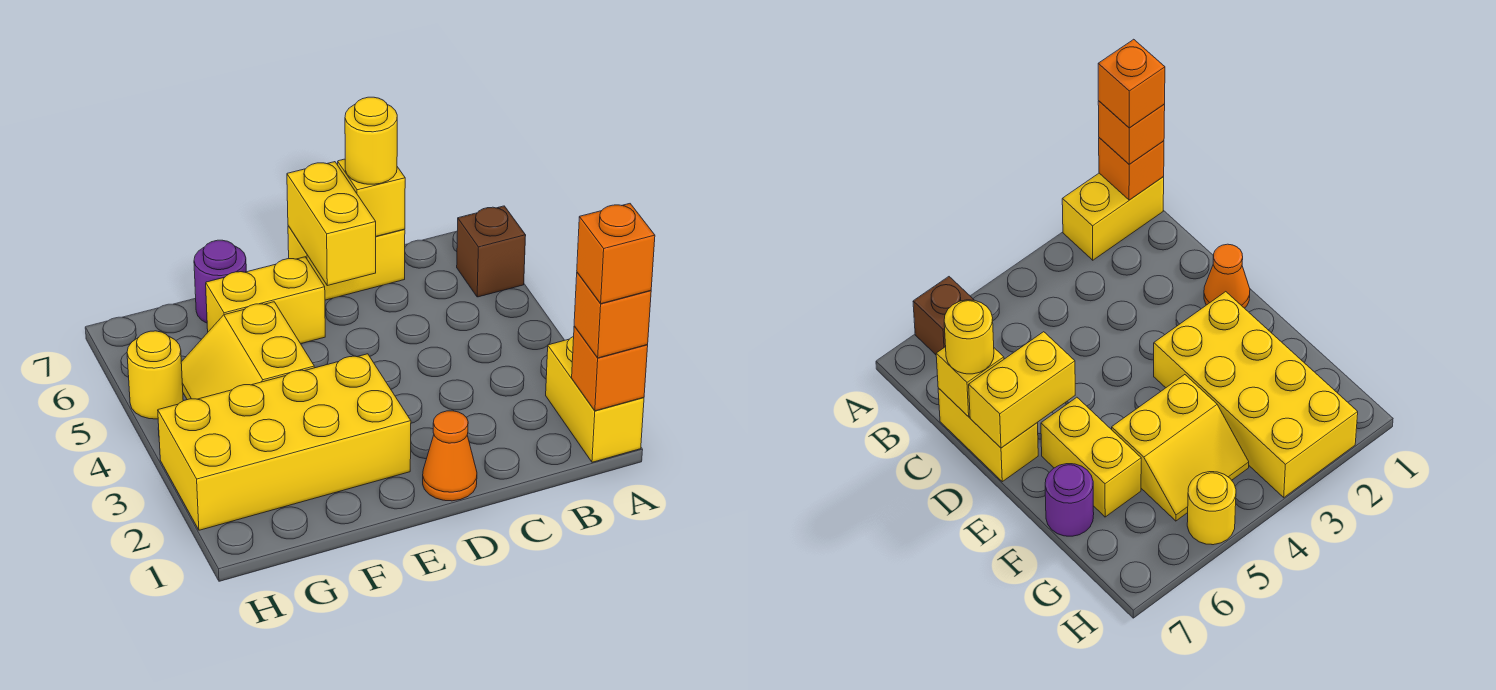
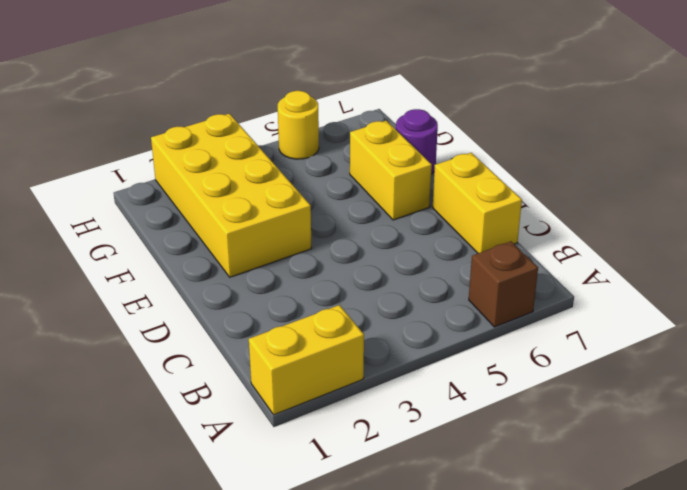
none -> orange cone D1 level 1
none -> yellow slope F4:G5 level 1 top F
none -> orange brick A1 level 2

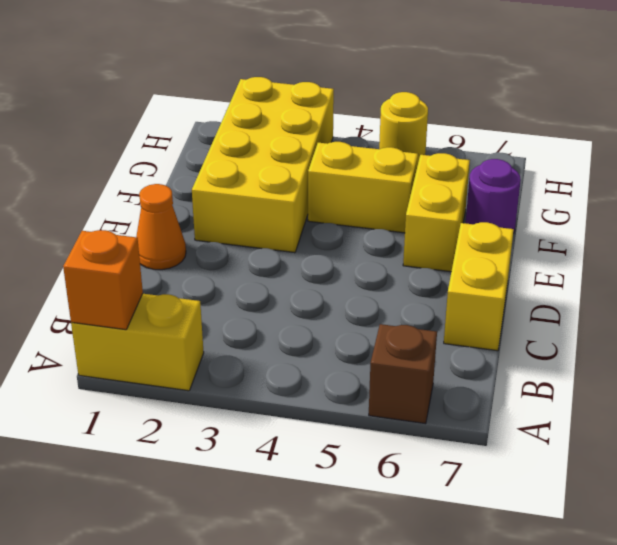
none -> yellow brick C7 level 2
none -> yellow brick D6:D7 level 2
none -> orange brick A1 level 3

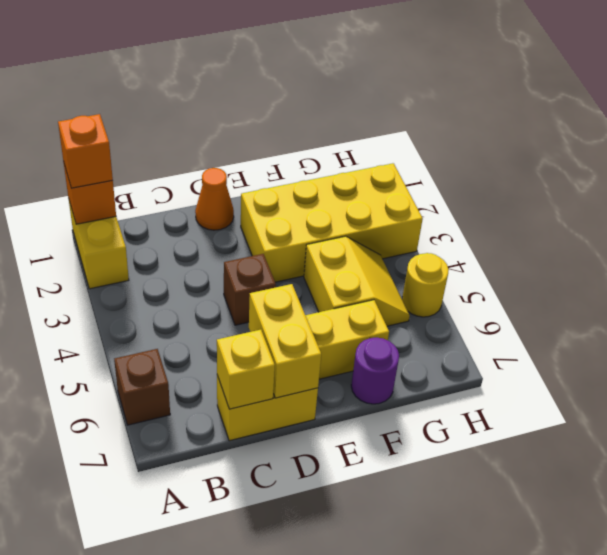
brown brick D4 level 1 -> none
none -> yellow round brick C7 level 3
none -> orange brick A1 level 4

